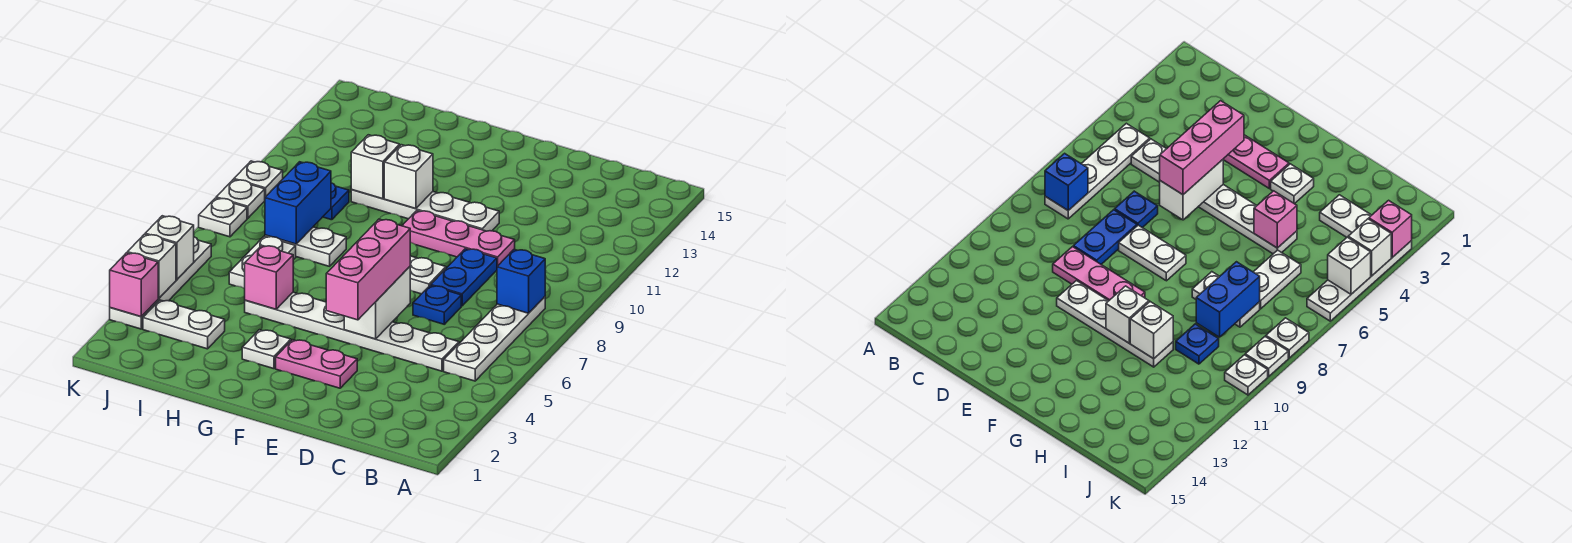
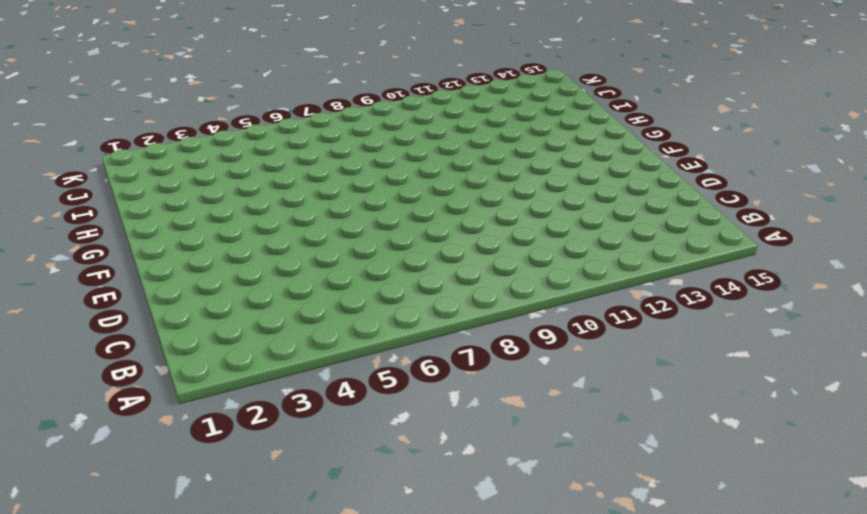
none -> white plate B5:B8 level 1
none -> white plate C5:H5 level 1
none -> blue plate D7 level 1

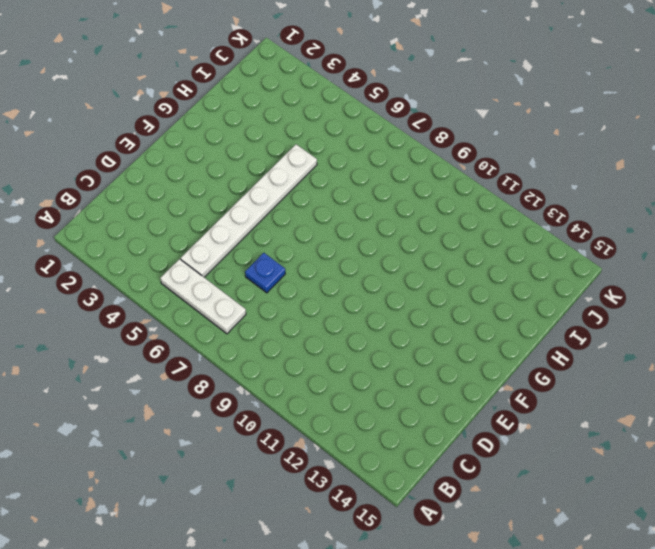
white plate B5:B7 level 1 -> white plate B5:B8 level 1
none -> blue plate D8:D9 level 1
none -> pink plate D10:F10 level 1
none -> pink plate E3:F3 level 1

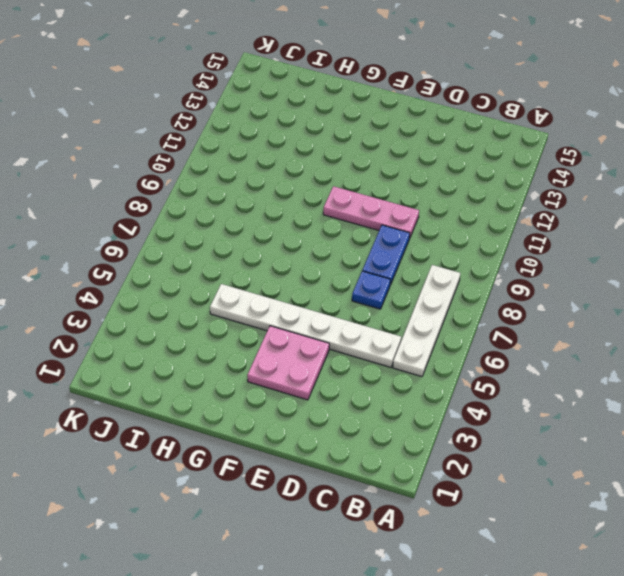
pink plate E3:F4 level 1 -> pink plate E3:F3 level 1
none -> white plate E8:F8 level 1
none -> white plate E11:H11 level 1
none -> white plate G3 level 1

